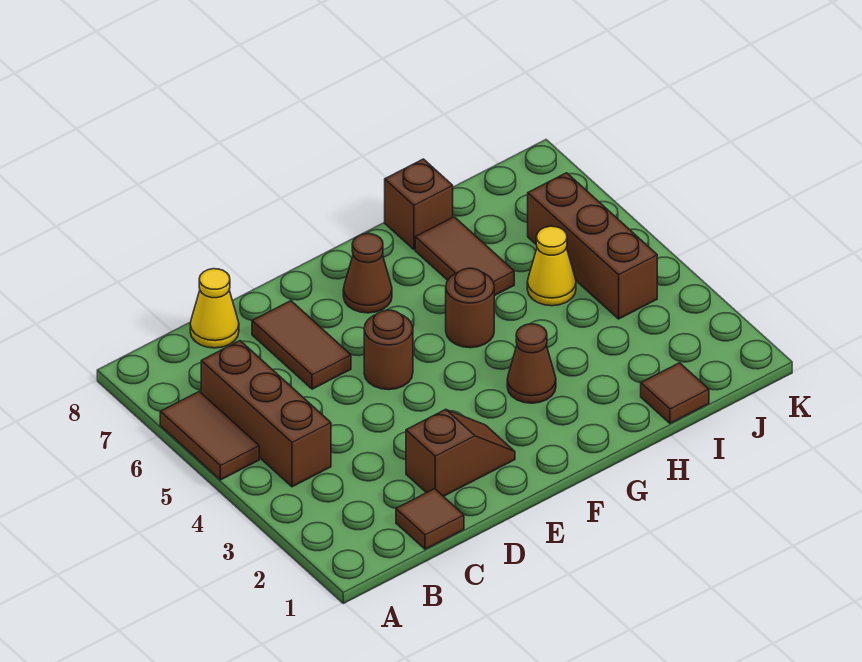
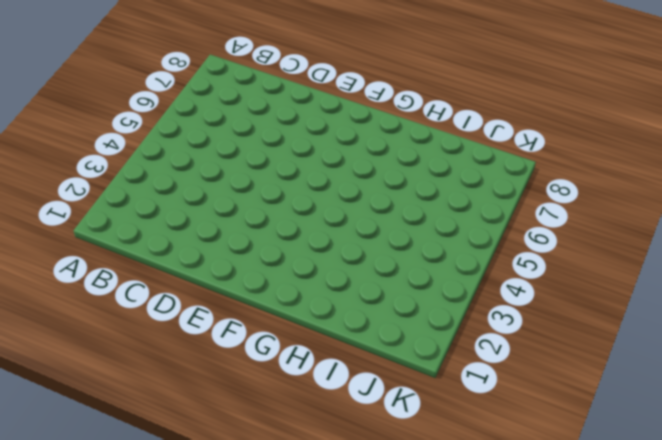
none -> brown tile A5:A6 level 1
none -> brown brick B4:B6 level 1
none -> brown tile C1 level 1

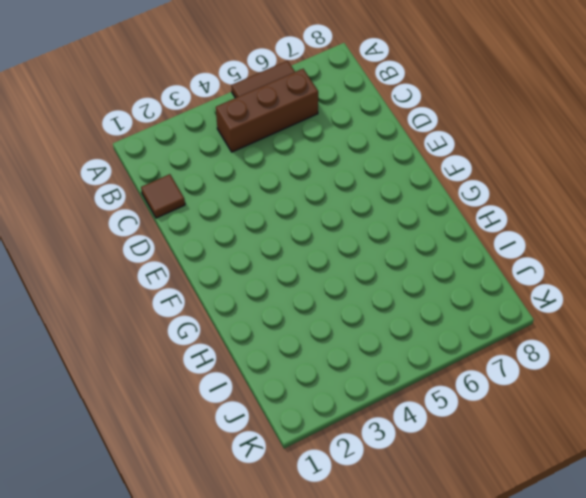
none -> yellow cone C8 level 1
none -> brown slope D2:E2 level 1 top D
none -> brown tile D6:D7 level 1

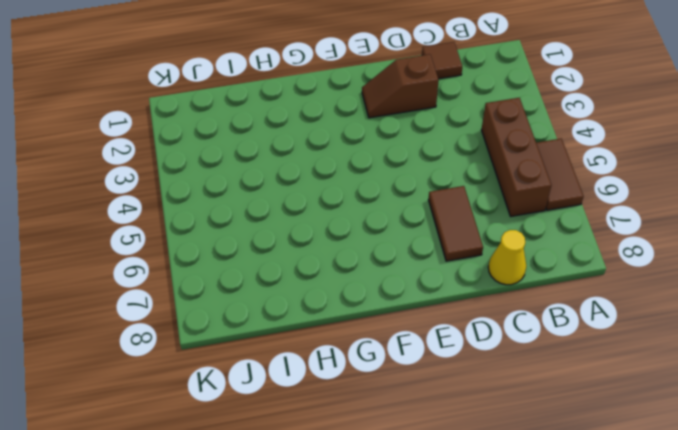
none -> brown round brick E5 level 1
none -> brown cone F7 level 1
none -> brown cone G3 level 1

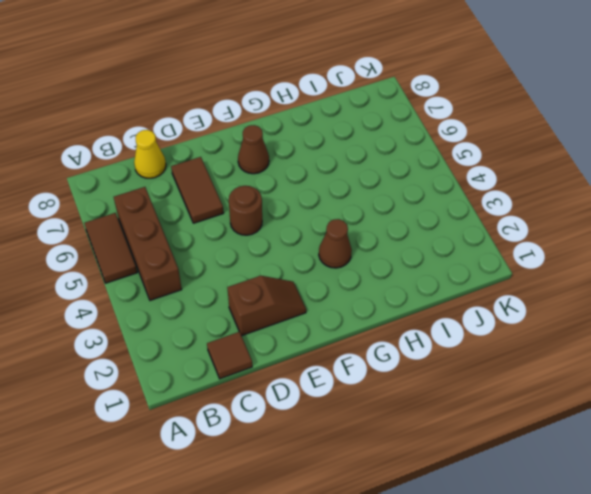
none -> brown round brick G5 level 1
none -> brown tile H6:H7 level 1
none -> brown brick H8 level 1

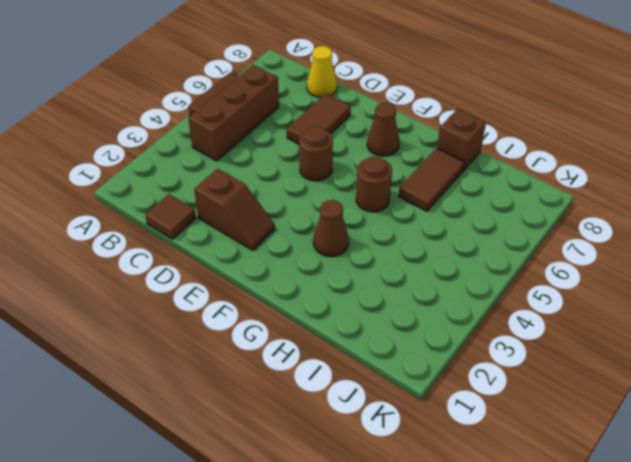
none -> brown tile I1 level 1
none -> yellow cone I5 level 1
none -> brown brick J4:J6 level 1

